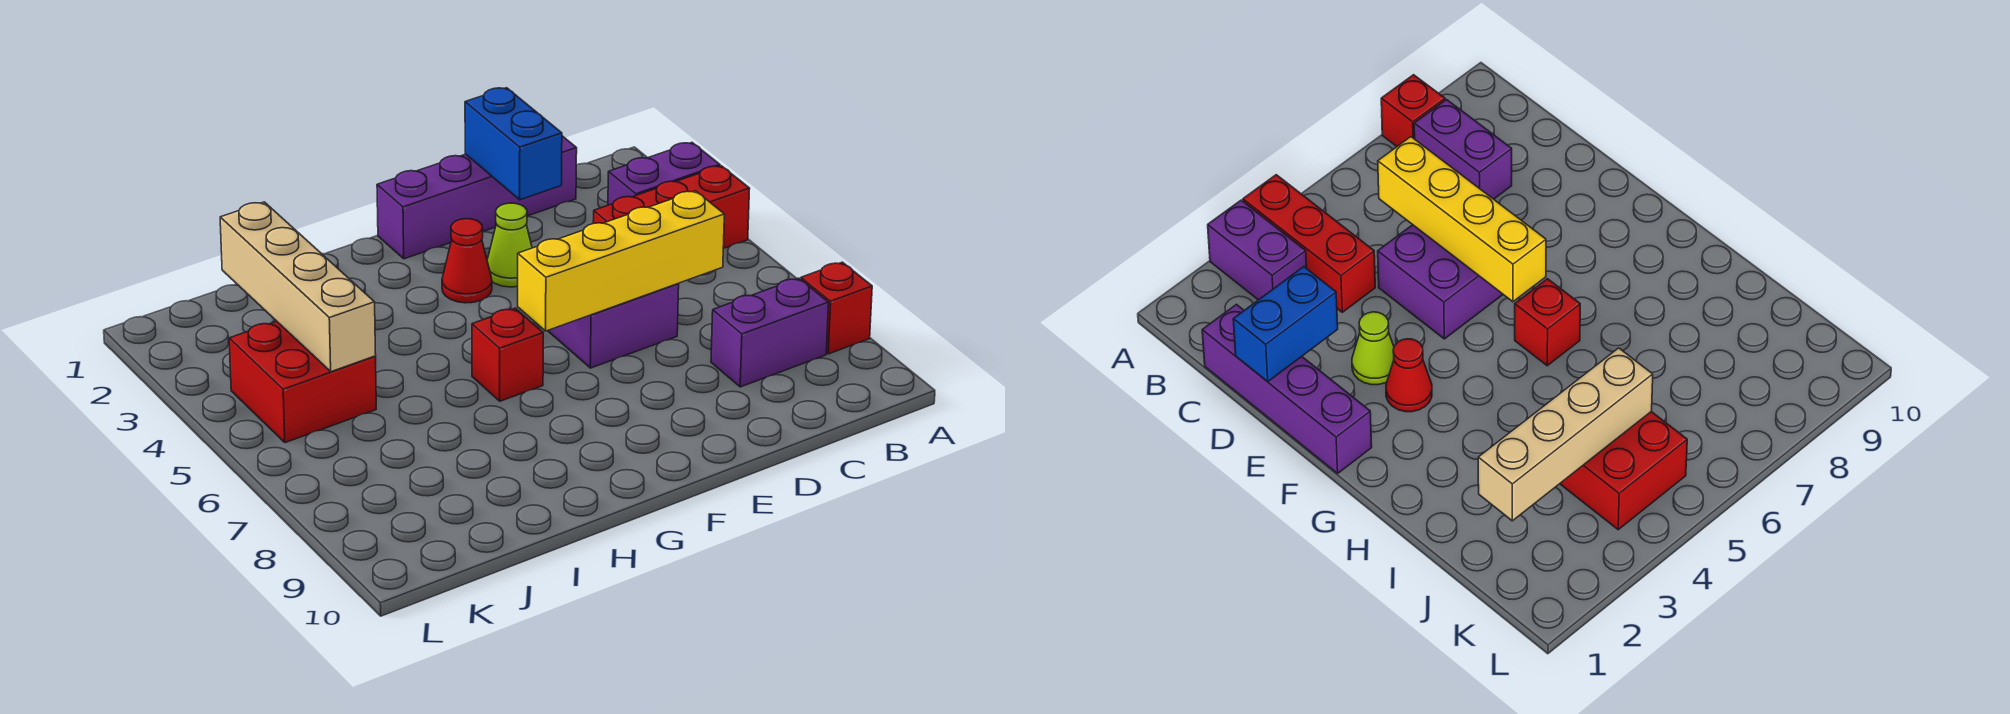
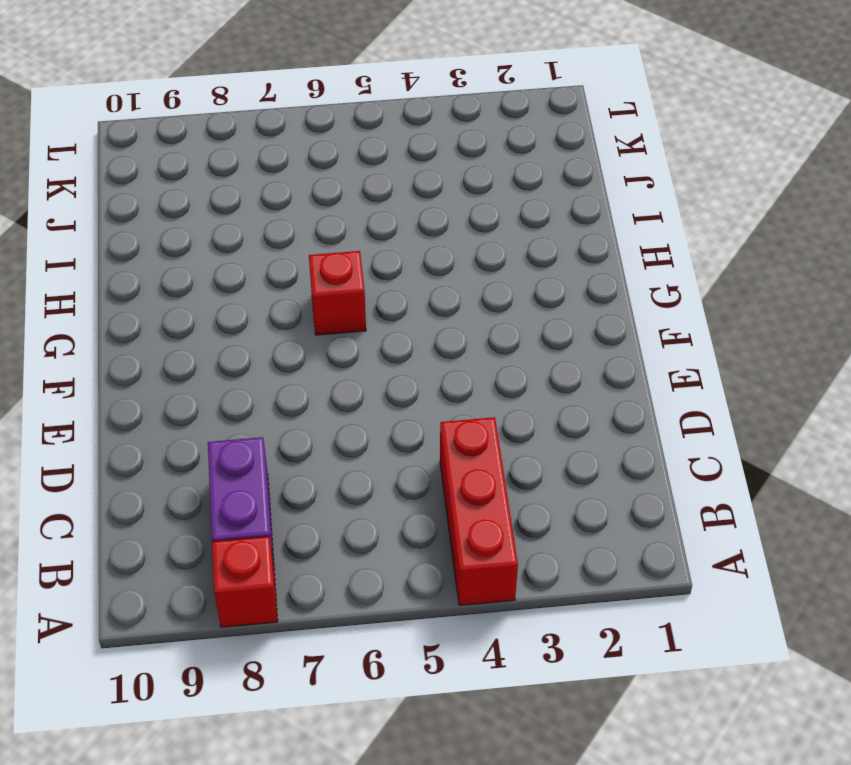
none -> purple brick A3:B3 level 1
none -> purple brick C1:F1 level 1
none -> purple brick D5:E6 level 1

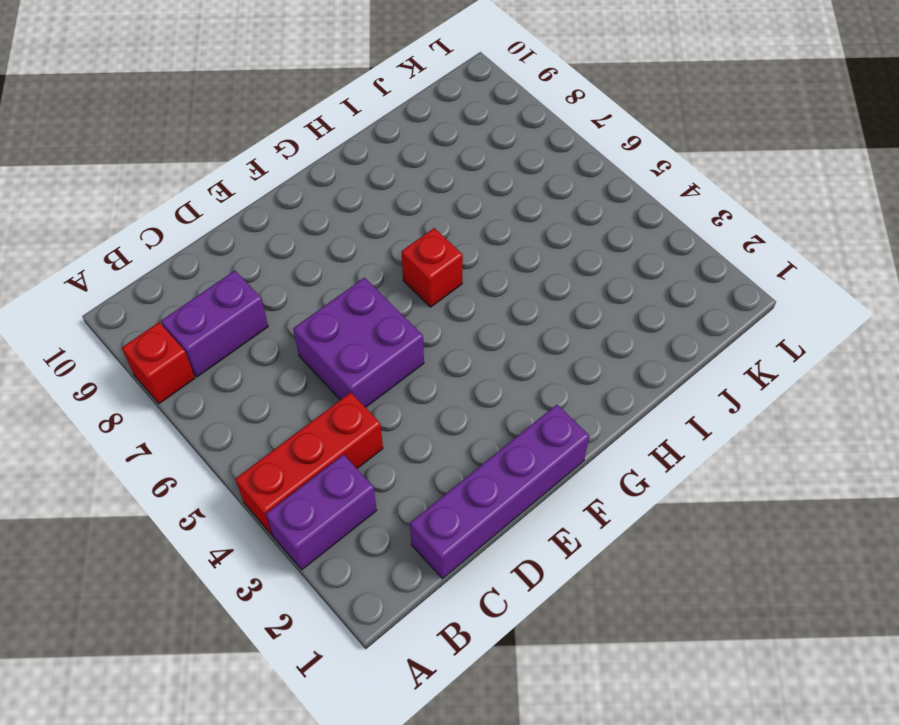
none -> lime cone E3 level 1
none -> red cone F3 level 1
none -> red brick J4:K5 level 1

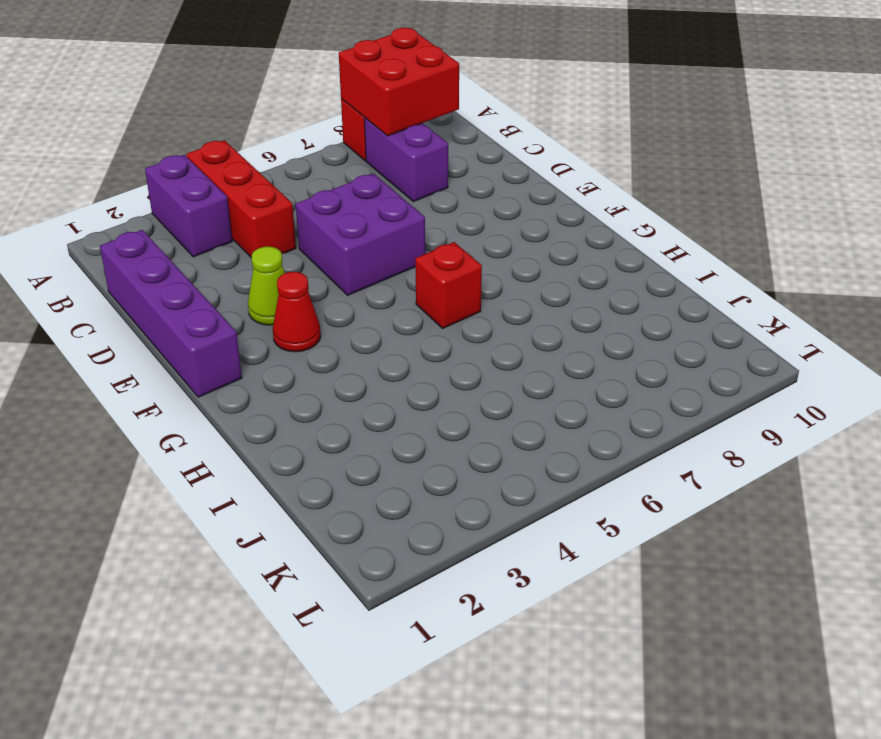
red brick A8:B9 level 2 -> red brick J4:K5 level 1
none -> yellow brick C6:F6 level 2
none -> blue brick D1:D2 level 2
none -> tan brick J2:J5 level 2

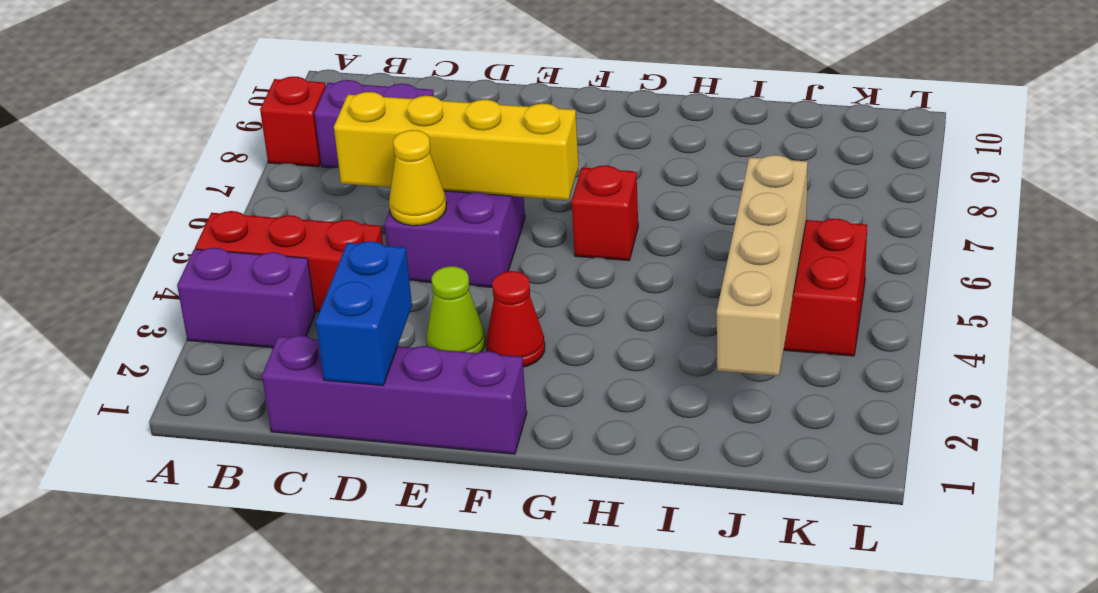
yellow cone D5 level 2 -> none

